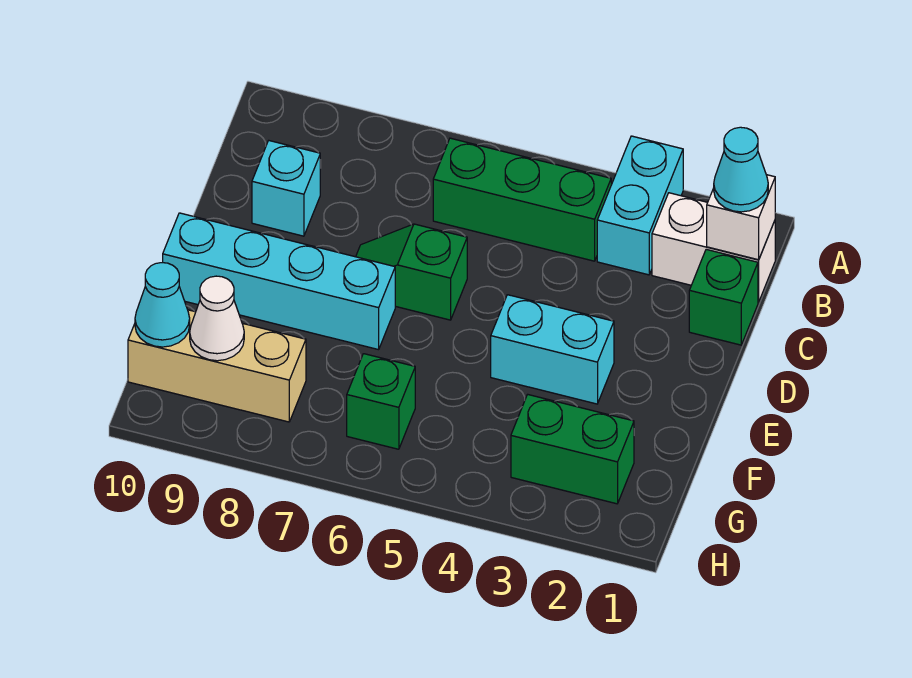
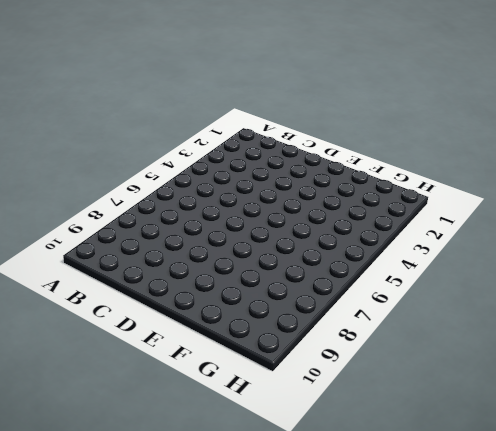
none -> cyan brick A3:B3 level 1
none -> white brick B1:B2 level 1
none -> green brick B4:B6 level 1

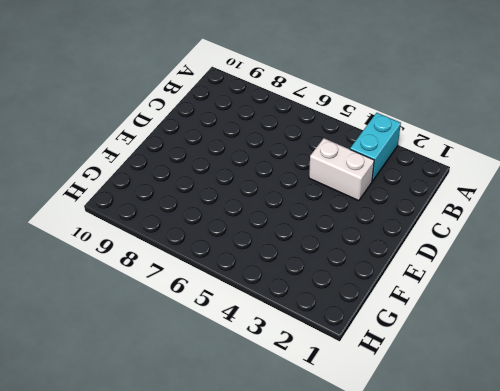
white brick C3:C4 level 1 -> white brick B1:B2 level 1
none -> green brick B4:B6 level 1
none -> green brick C1 level 1
none -> cyan brick C9 level 1

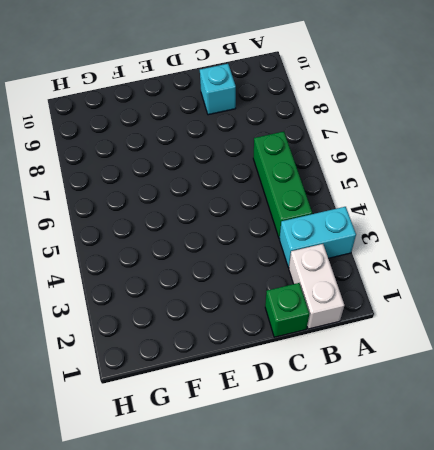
none -> green slope D6:D7 level 1 top 6
none -> cyan brick E3:E4 level 1
none -> cyan brick E7:E10 level 1

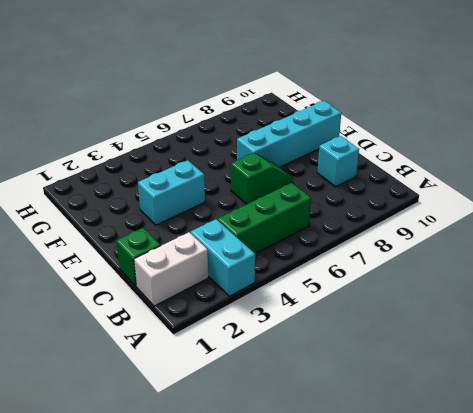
none -> green brick G2:G3 level 1
none -> green brick G6 level 1
none -> tan brick G8:G10 level 1

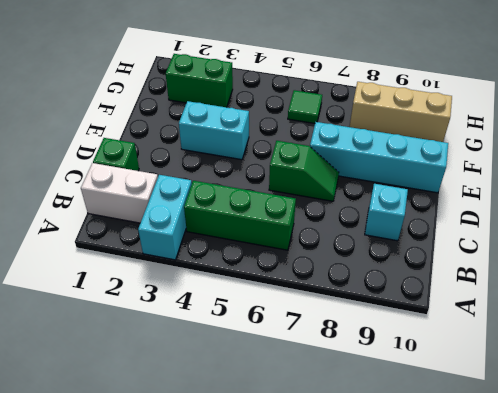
green tile G6 level 1 -> green brick G6 level 1
none -> white brick B1 level 2
none -> white cone G9 level 2
none -> cyan cone G10 level 2

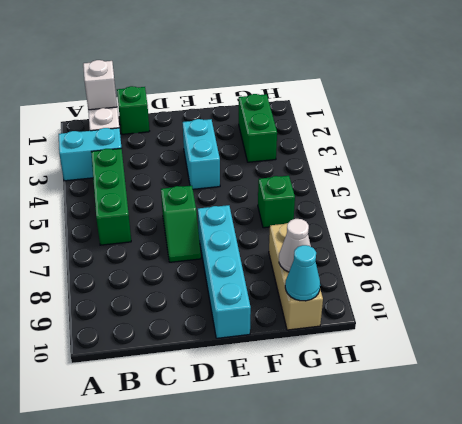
none -> cyan brick C9 level 1
none -> cyan cone B1 level 3

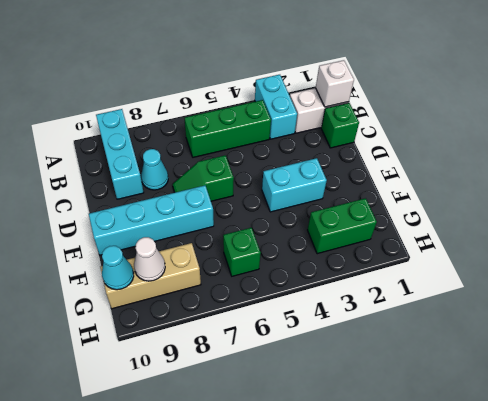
cyan brick A9:C9 level 1 -> cyan brick C9 level 1
cyan cone C8 level 1 -> cyan cone B1 level 3

